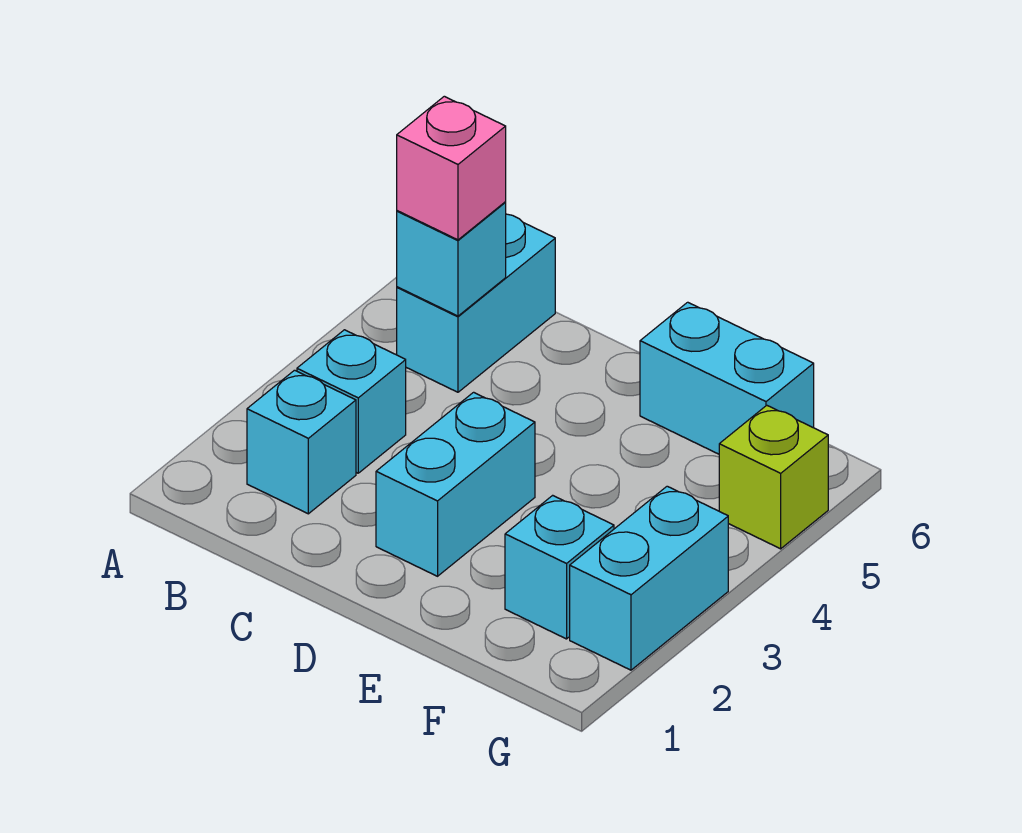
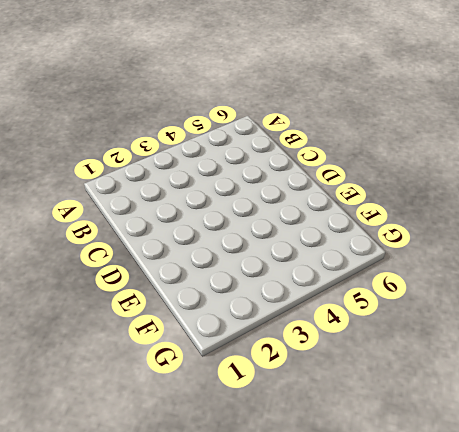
none -> cyan brick B2 level 1
none -> cyan brick B3 level 1

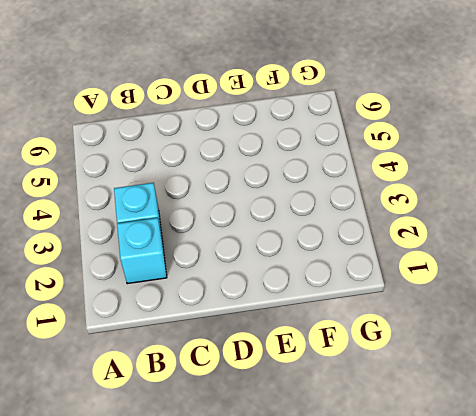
none -> cyan brick B5:B6 level 1
none -> cyan brick D2:D3 level 1

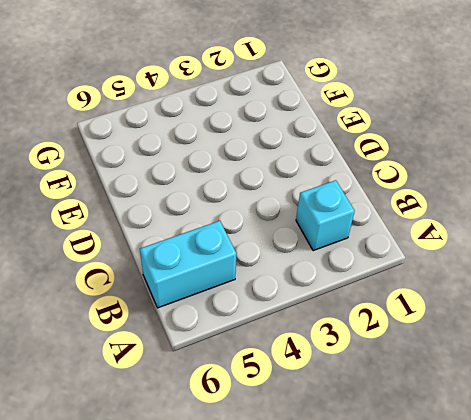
none -> cyan brick B3 level 1
none -> cyan brick D2:D3 level 1

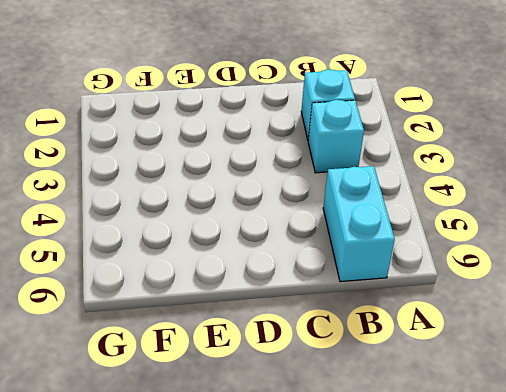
none -> cyan brick D2:D3 level 1
none -> cyan brick E6:F6 level 1

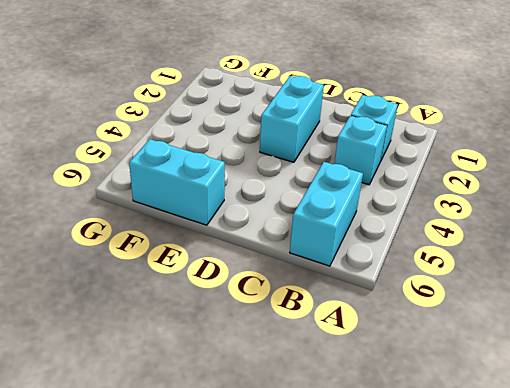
none -> cyan brick F2 level 1
none -> cyan brick G2:G3 level 1

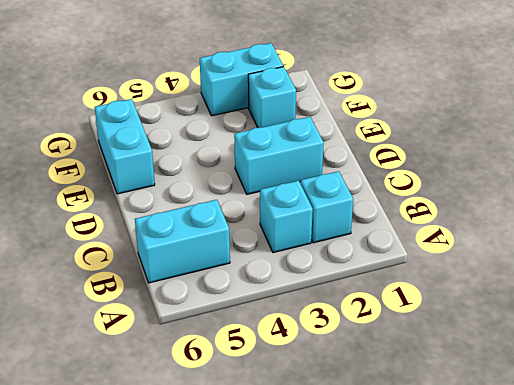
none -> lime brick G5 level 1
none -> cyan brick B5 level 2

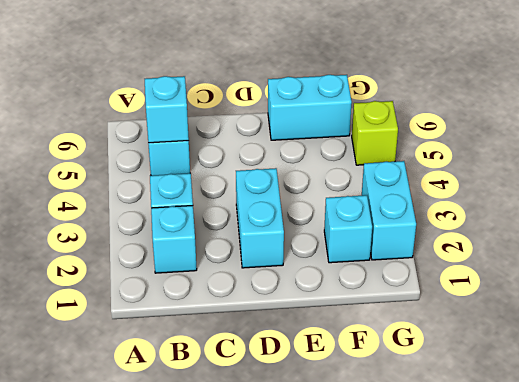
none -> pink brick B5 level 3

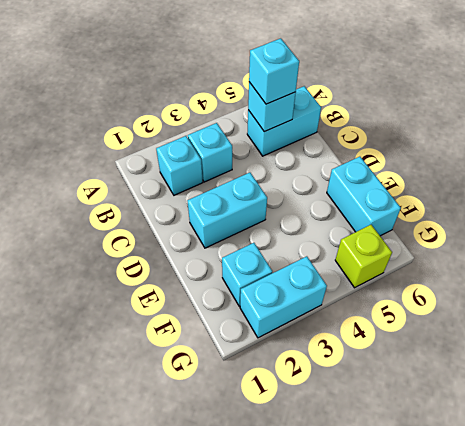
cyan brick B5 level 3 -> pink brick B5 level 3

